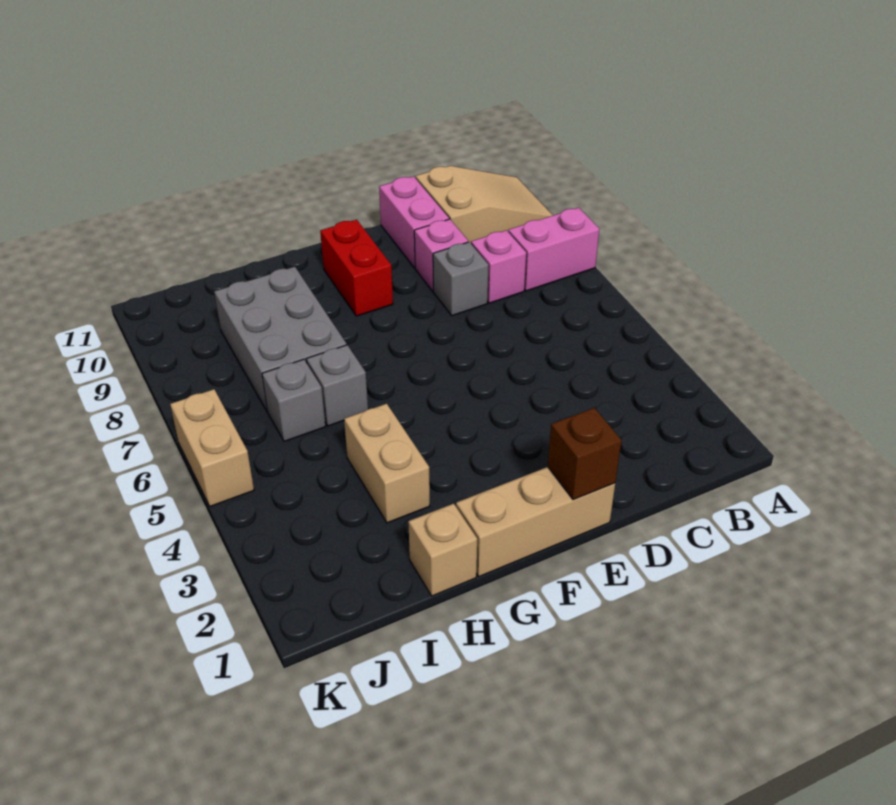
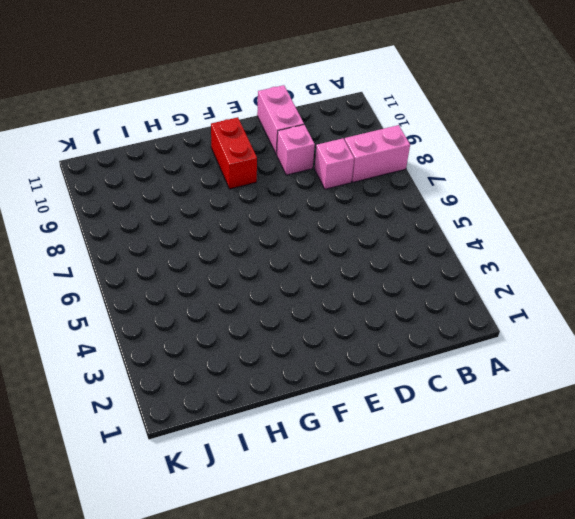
none -> tan slope A10:C11 level 1 top C
none -> grey brick D8 level 1
none -> tan brick E1:G1 level 1

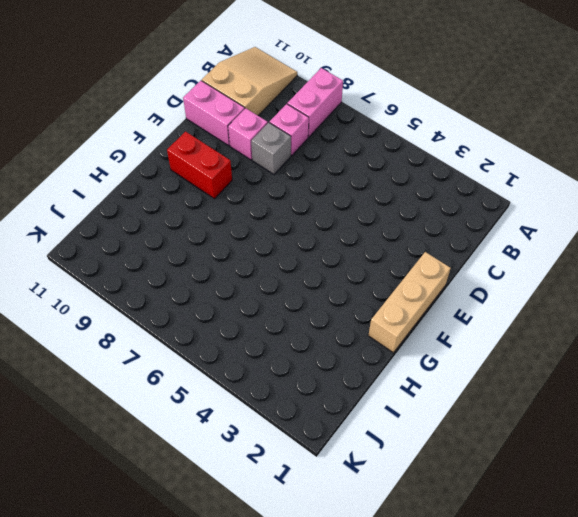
none -> tan brick H1 level 1
none -> tan brick H3:H4 level 1
none -> grey brick H6 level 1

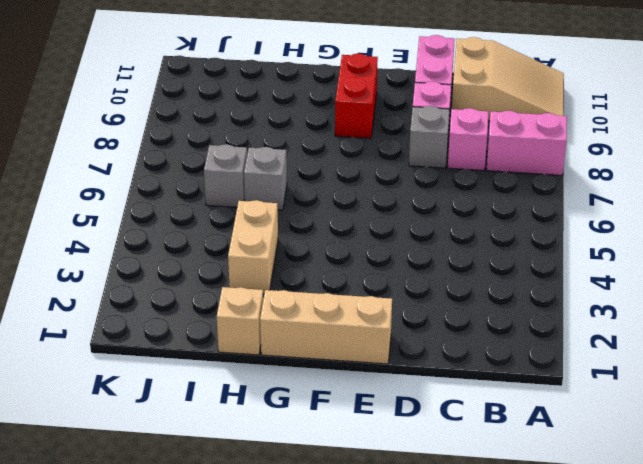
none -> grey brick H7:I9 level 1
none -> tan brick K5:K6 level 1
none -> brown brick E1 level 2

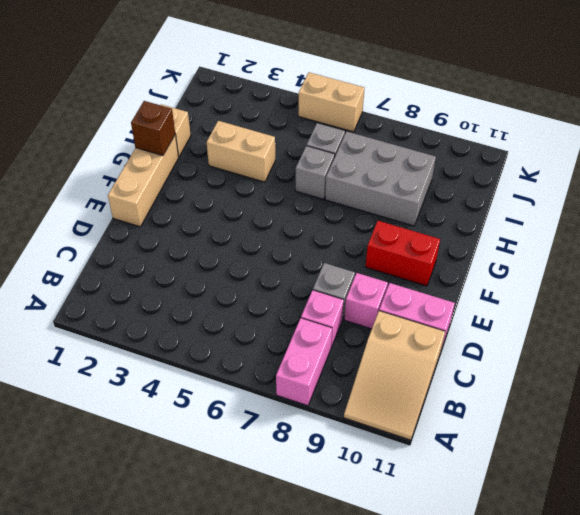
brown brick G1 level 2 -> brown brick E1 level 2

